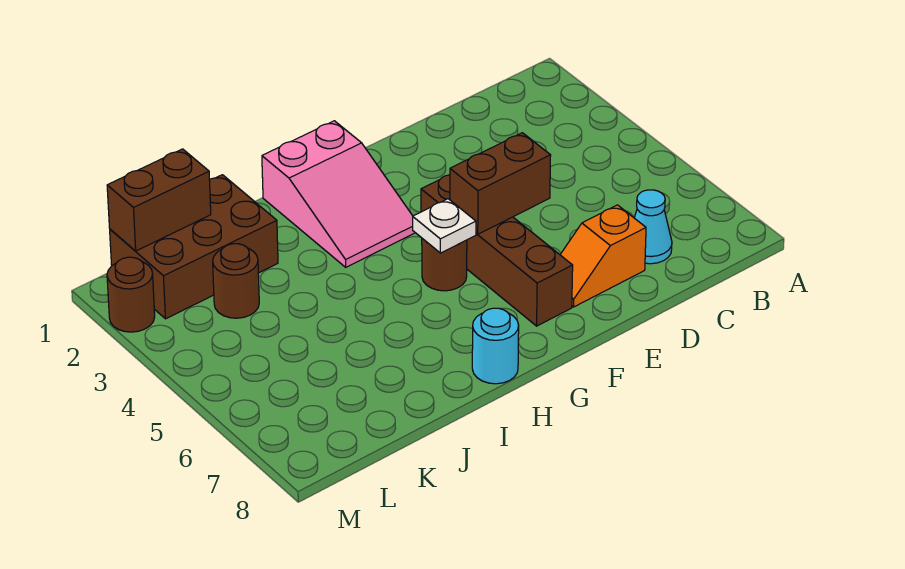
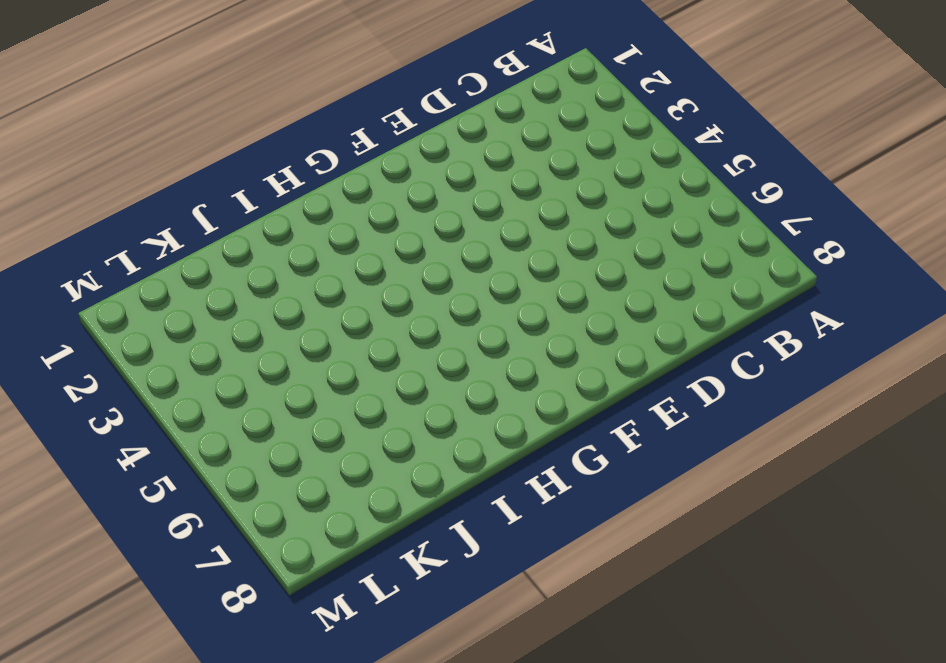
none -> cyan cone C7 level 1
none -> orange slope D7:E7 level 1 top D
none -> brown brick F4:F7 level 1

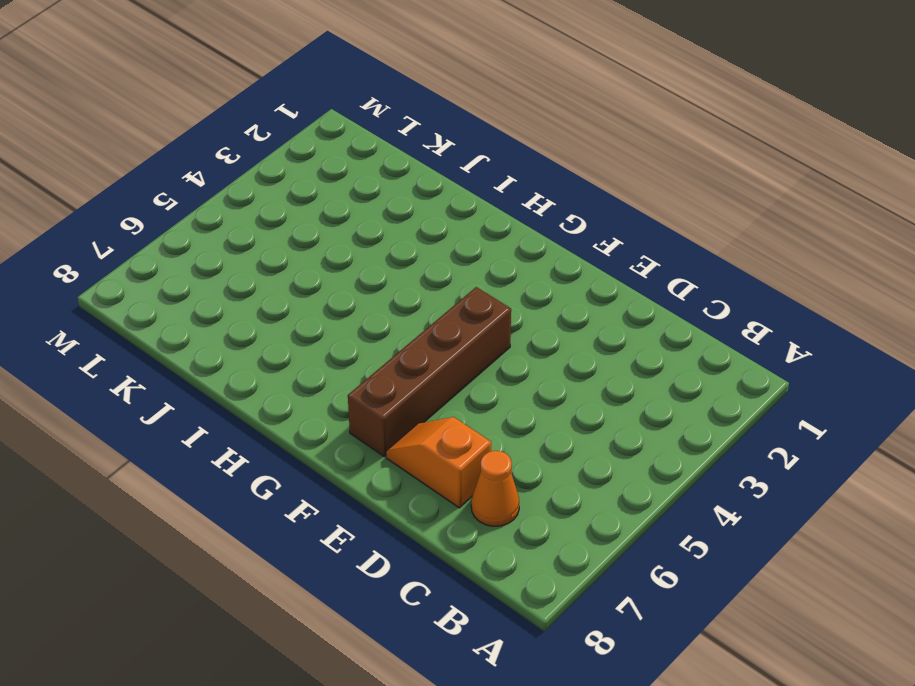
orange cone C7 level 1 -> cyan cone C7 level 1
none -> pink slope G1:H3 level 1 top 1
none -> brown round brick G5 level 1
none -> cyan round brick H8 level 1

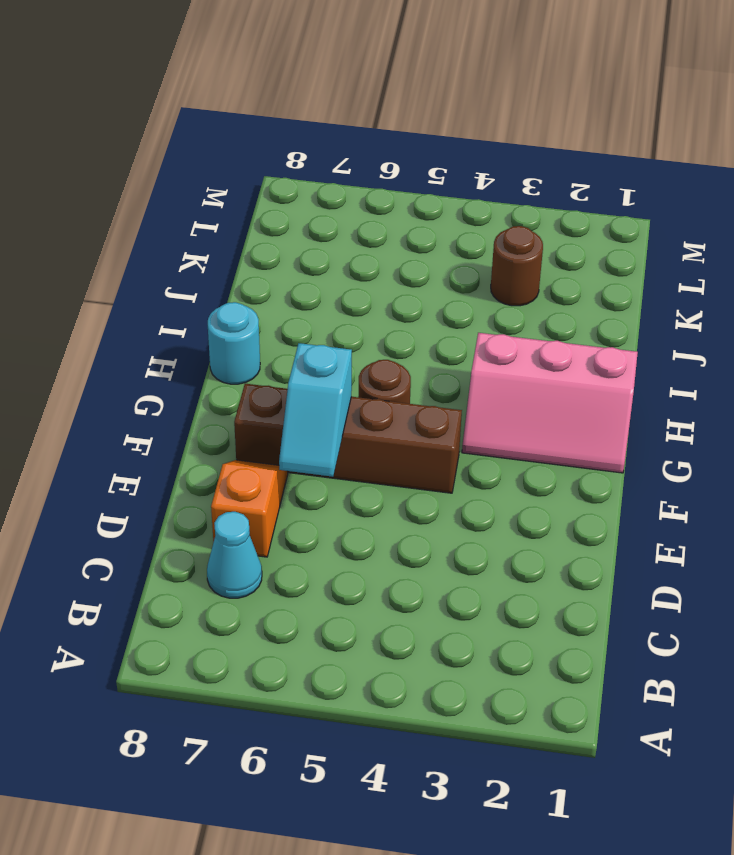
cyan slope E6:F6 level 2 top F -> none
pink slope G1:H3 level 1 top H -> pink slope G1:H3 level 1 top 1
none -> brown brick J1:L2 level 1
none -> brown round brick M2 level 1
none -> brown brick E5:F5 level 2

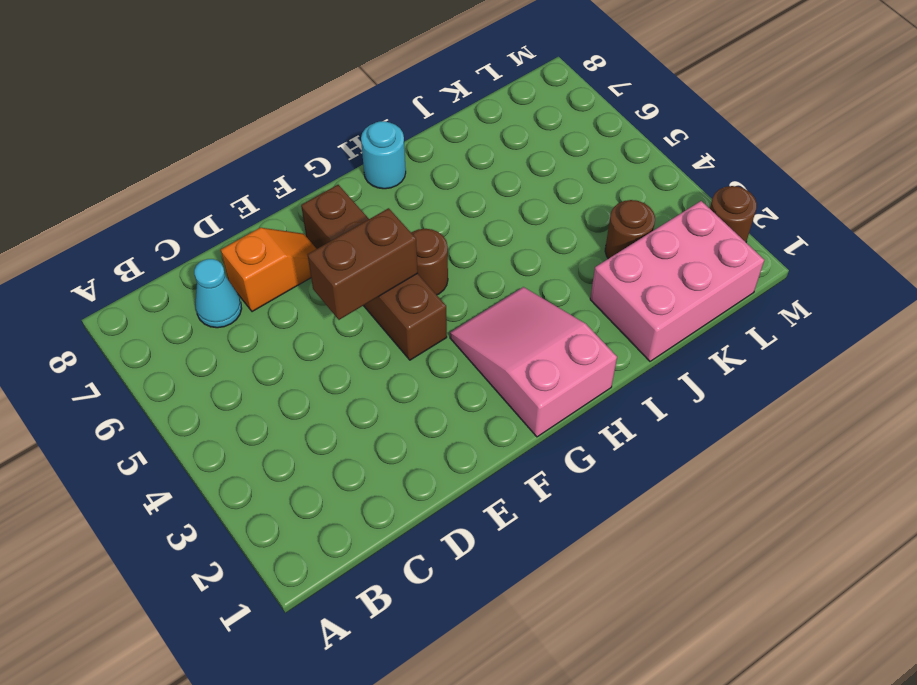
pink brick J1:L2 level 1 -> brown brick J1:L2 level 1
none -> white plate G5 level 2
none -> brown brick K1:L1 level 2

